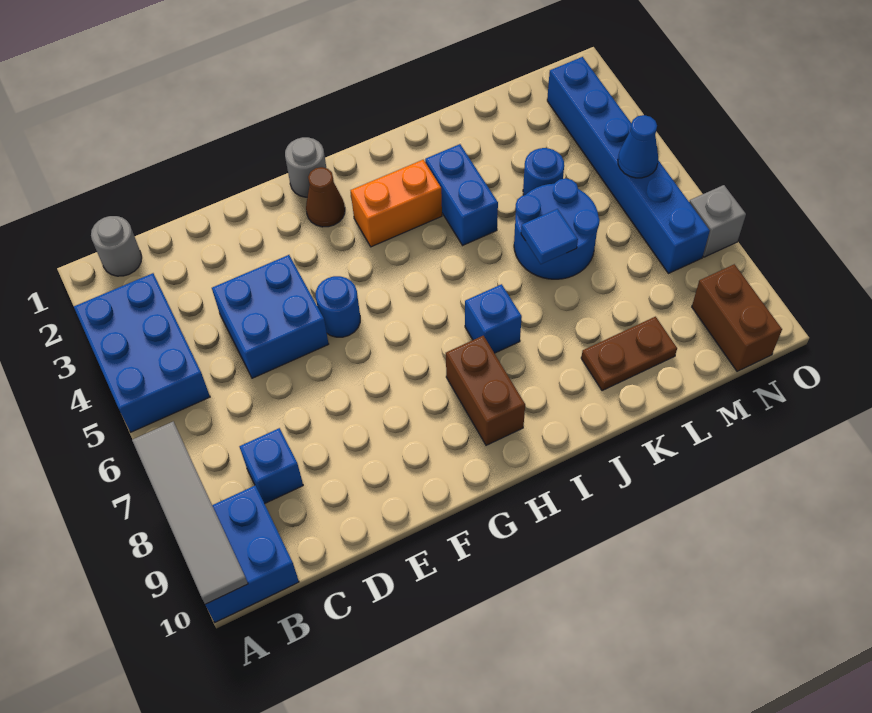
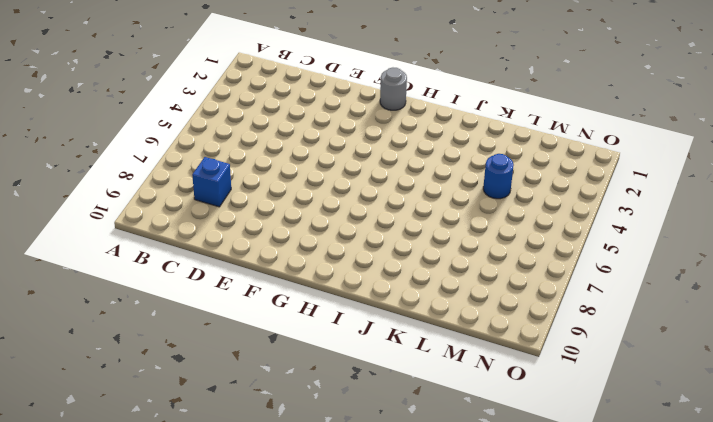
none -> blue brick A3:B5 level 1
none -> blue brick A9:B10 level 1
none -> grey round brick B1 level 1

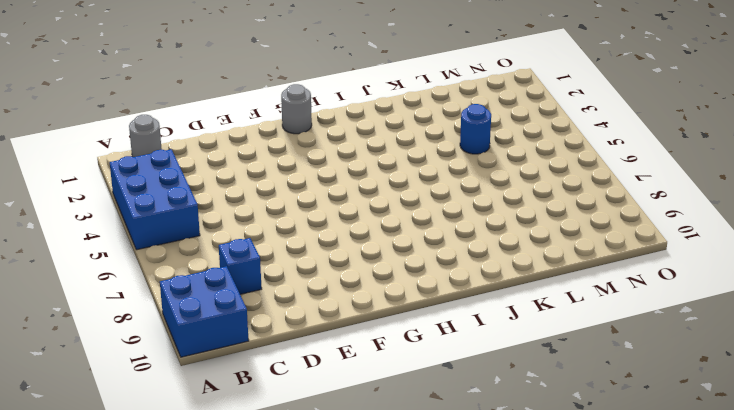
none -> blue brick D4:E5 level 1
none -> blue round brick F5 level 1
none -> brown cone G2 level 1

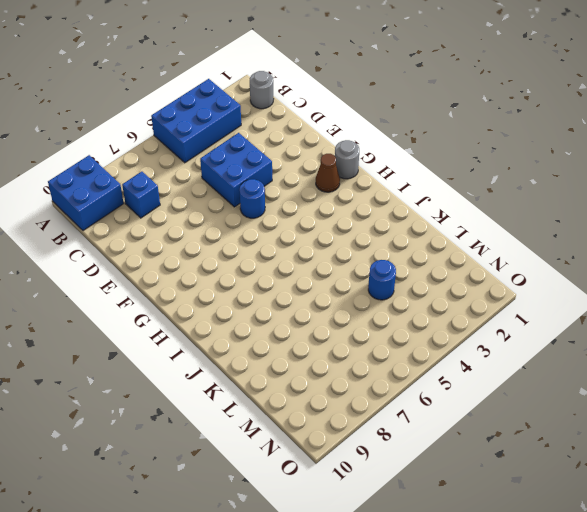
none -> orange brick H3:I3 level 1
none -> brown brick H8:H9 level 1
none -> blue brick I7 level 1

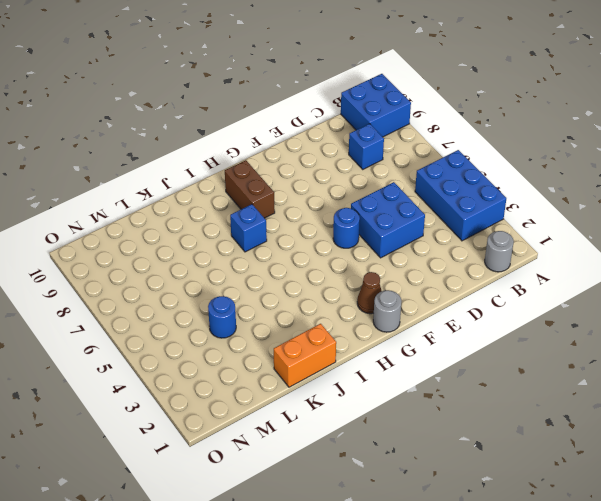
orange brick J1:K1 level 1 -> orange brick H3:I3 level 1
none -> blue brick J3:J4 level 1
none -> blue round brick K5:L6 level 1
none -> brown plate K9:L9 level 1

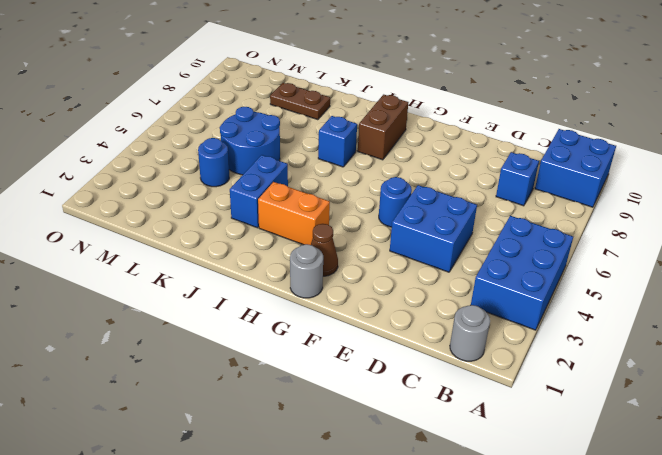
none -> blue brick N2:N7 level 1
none -> brown brick N9:N10 level 1
none -> grey brick O7 level 1

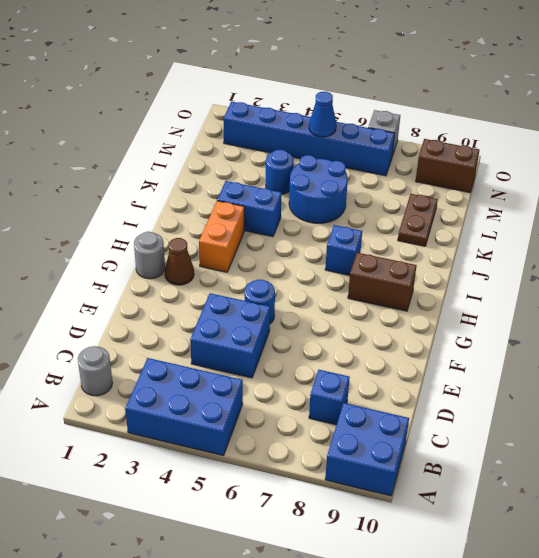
none -> grey tile A7:A10 level 2
none -> blue tile K6 level 2

